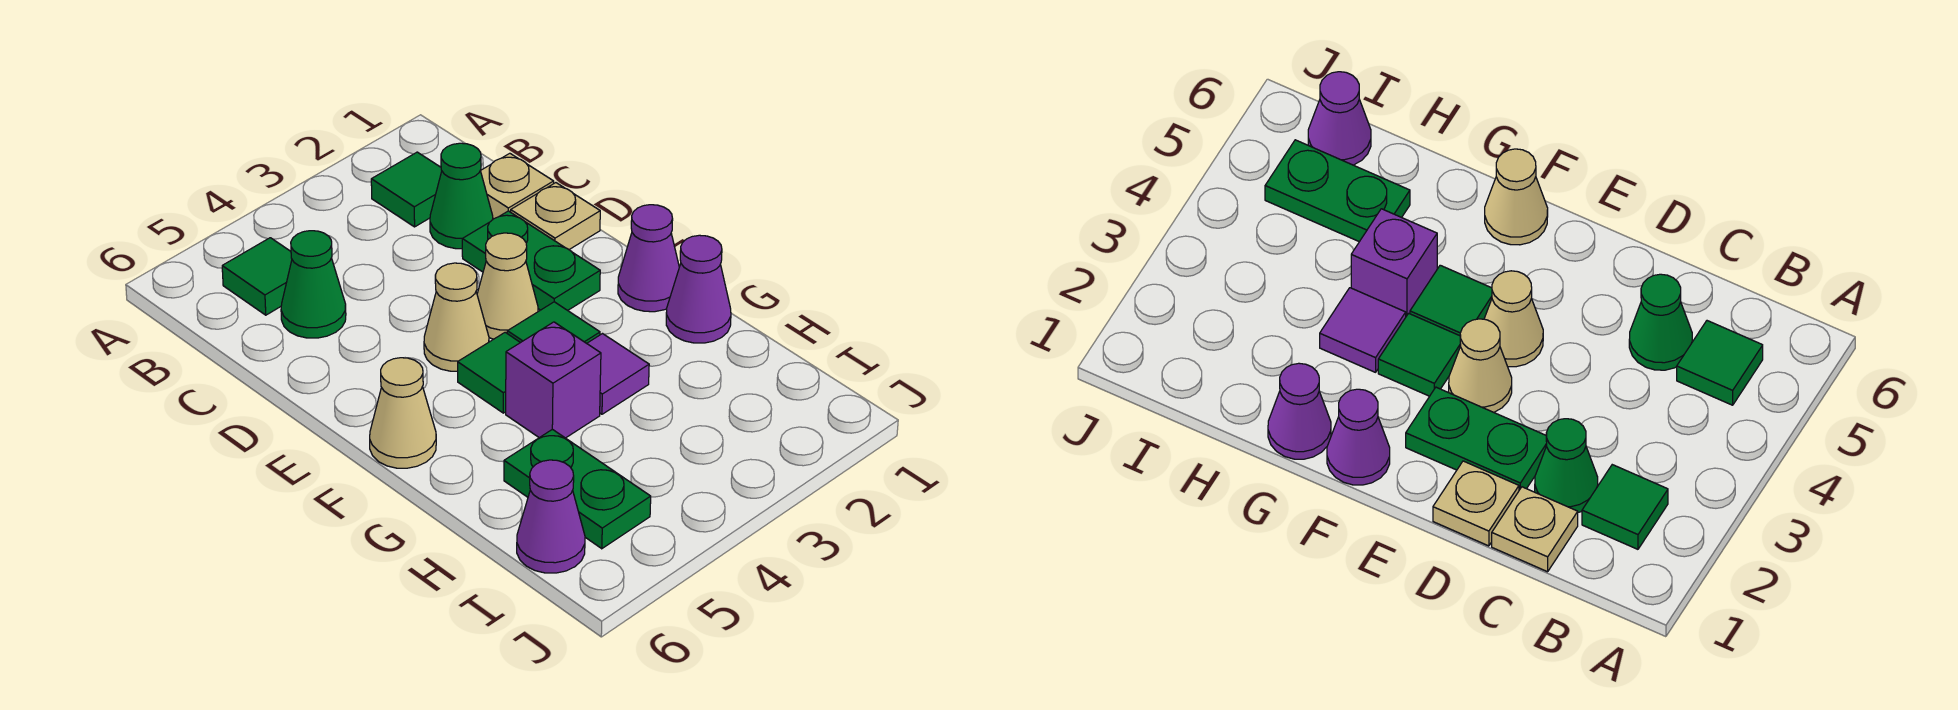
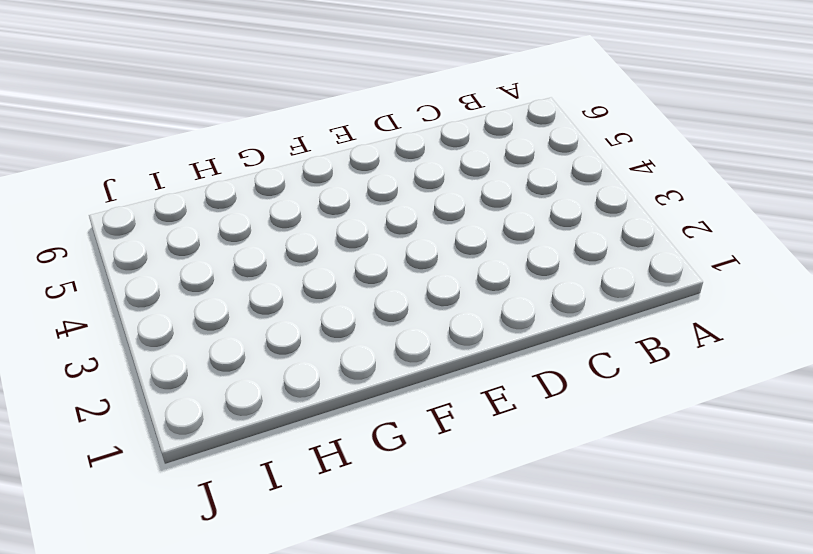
none -> green tile B2 level 1
none -> green tile B5 level 1
none -> tan plate C1 level 1

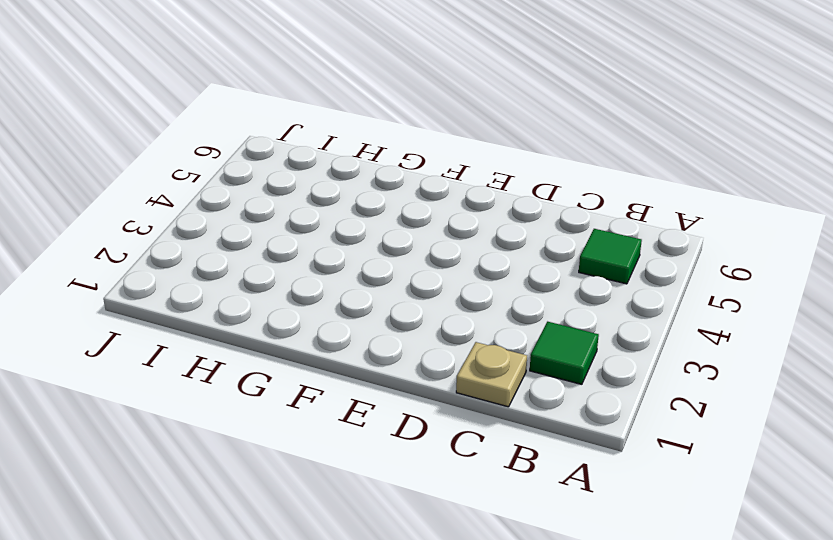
none -> green cone C2 level 1
none -> green cone C5 level 1
none -> tan plate D1 level 1

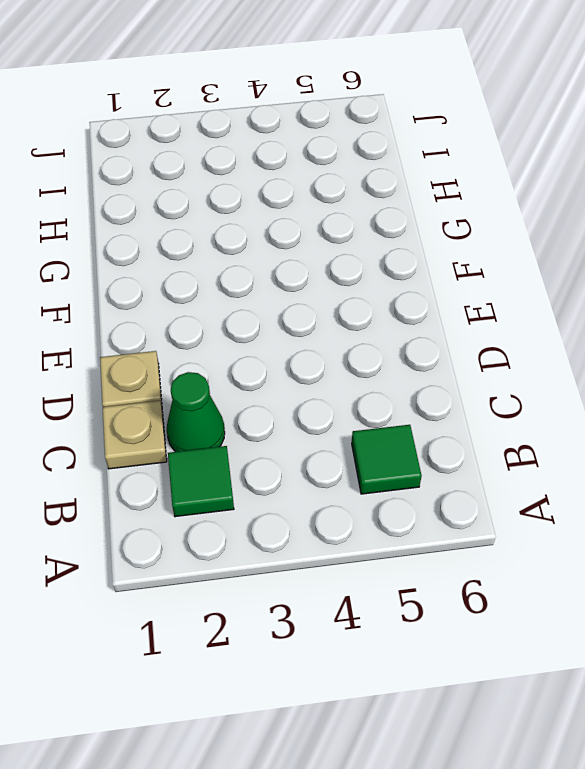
none -> green cone C5 level 1
none -> green plate D2:E2 level 1
none -> tan cone E3 level 1

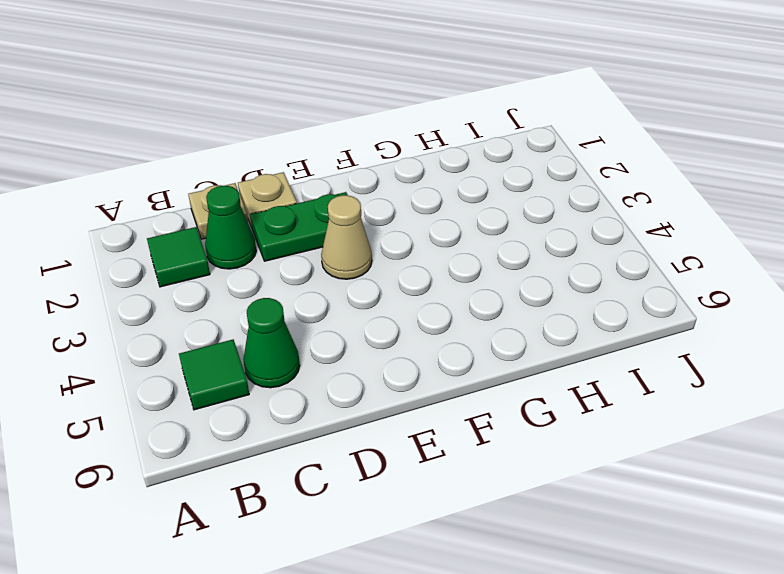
none -> tan cone E4 level 1
none -> purple cone F1 level 1
none -> green tile F3 level 1

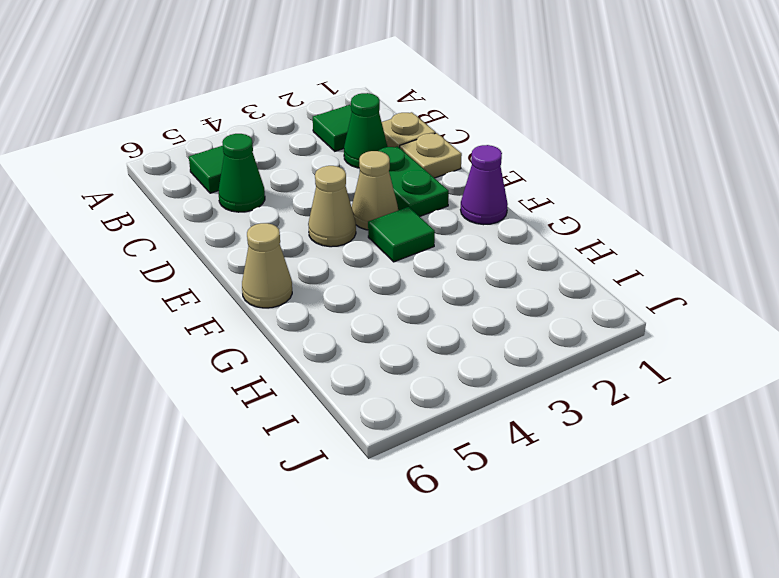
none -> green tile F4 level 1
none -> purple cone G1 level 1
none -> purple tile G3 level 1

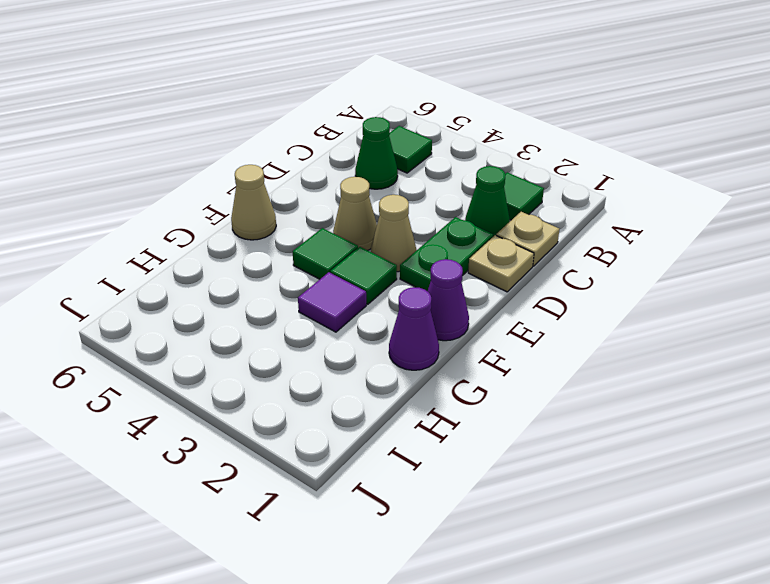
none -> purple brick G4 level 1
none -> green plate H5:I5 level 1
none -> purple cone I6 level 1

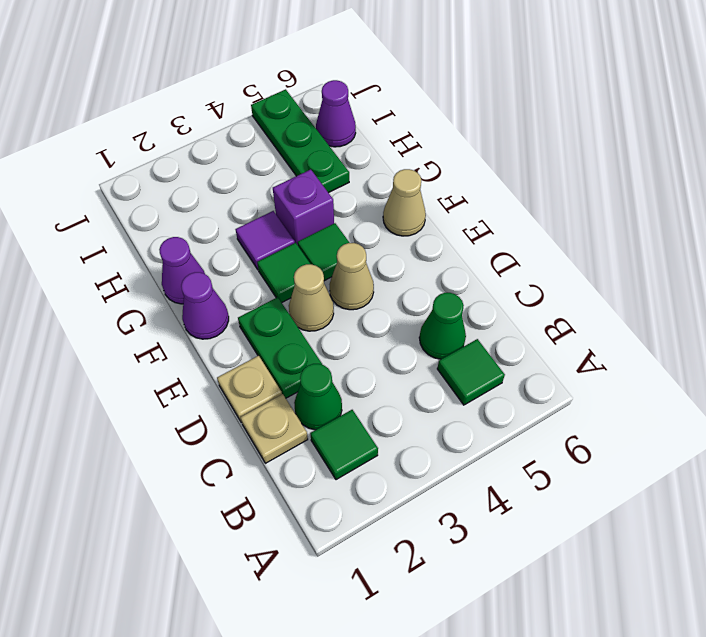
green plate H5:J5 level 1 -> green plate H5:I5 level 1

